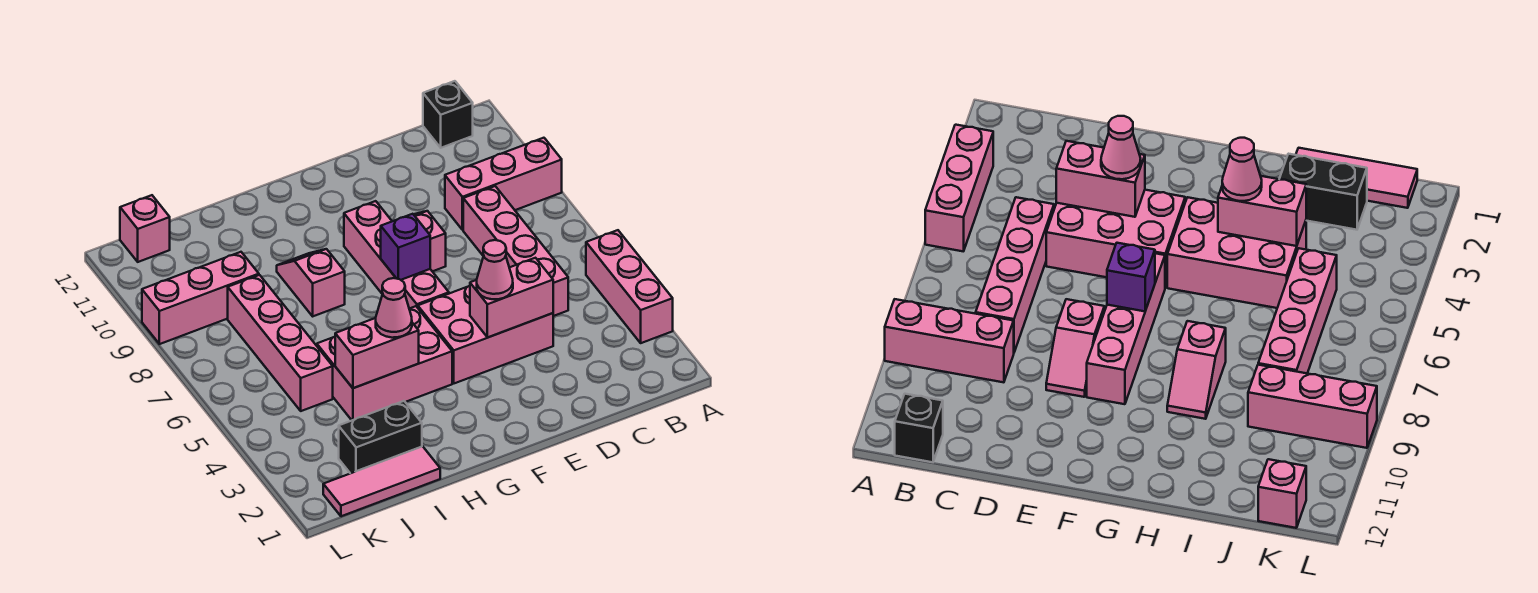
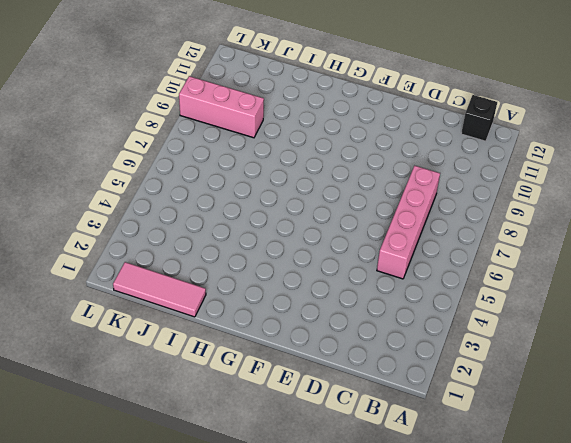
none -> pink brick A3:A5 level 1
none -> pink brick A9:C9 level 1
none -> pink brick D4:F5 level 1

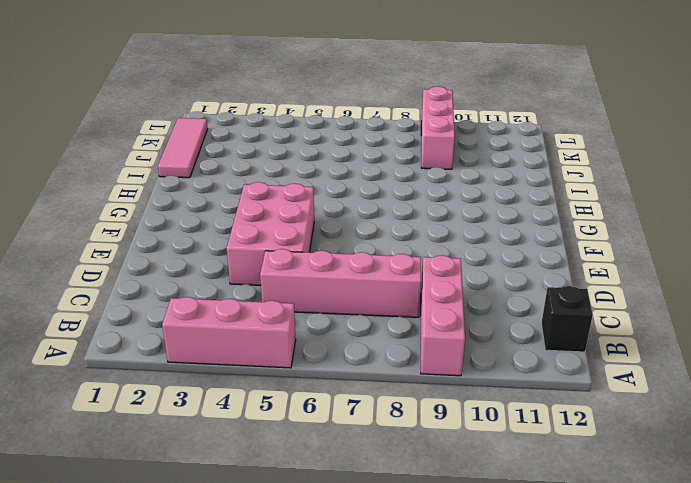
none -> pink slope E8:E9 level 1 top 8
none -> pink brick F6:F9 level 1
none -> pink brick G4:I5 level 1

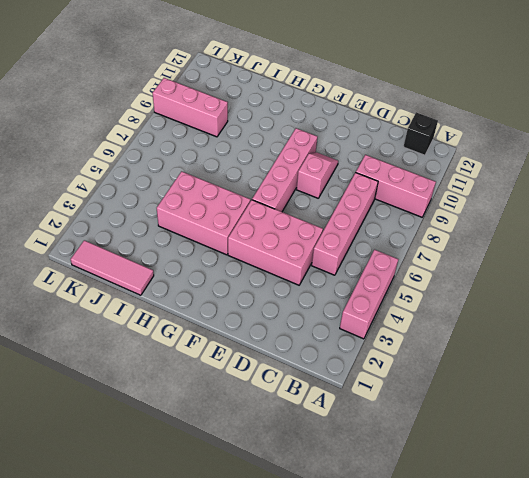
none -> pink slope H8:H9 level 1 top 8
none -> black brick I2:J2 level 1
none -> pink brick J5:J8 level 1

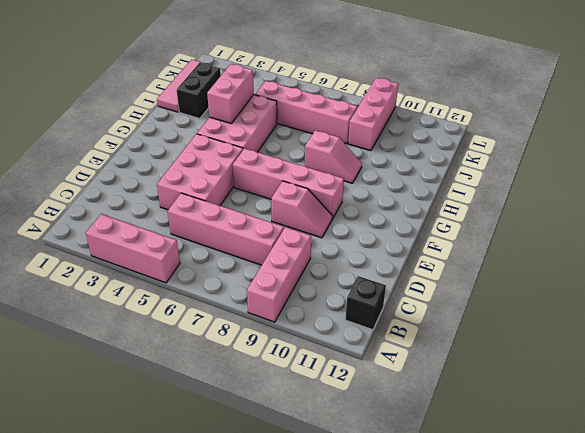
none -> pink brick K12 level 1
none -> pink brick D4:E4 level 2
none -> purple brick F7 level 2

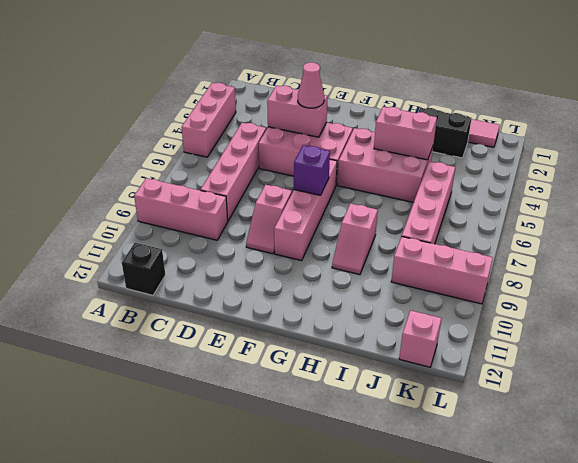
none -> pink cone H4 level 3

